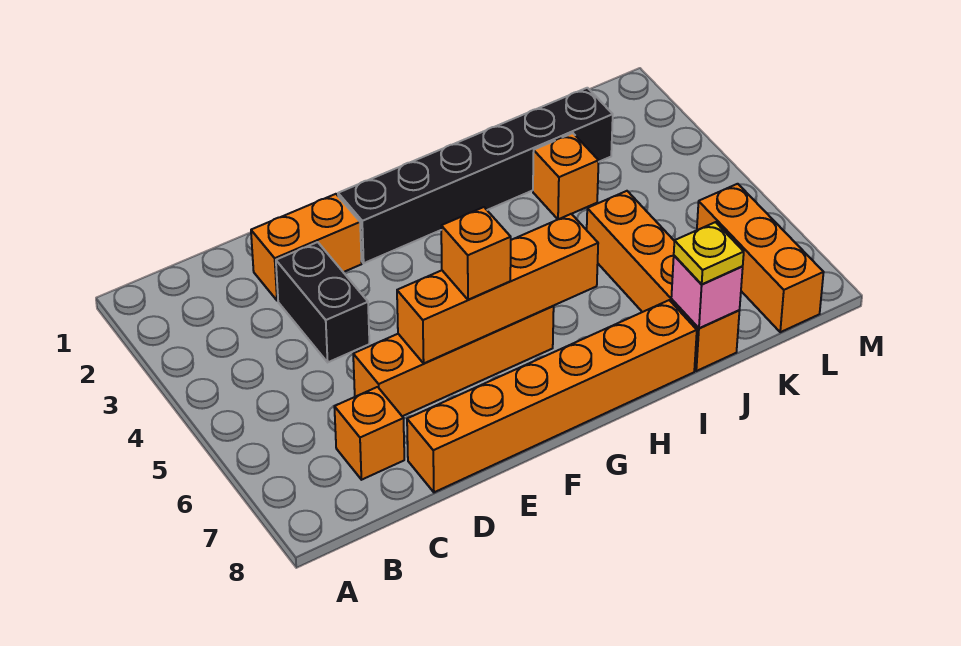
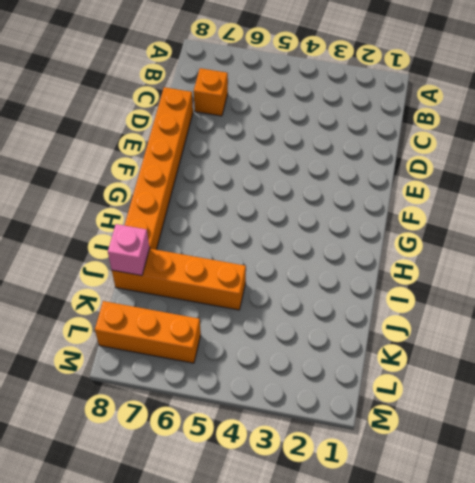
none -> orange brick D2:E2 level 1
none -> black brick D3:D4 level 1
none -> orange brick D6:G6 level 1

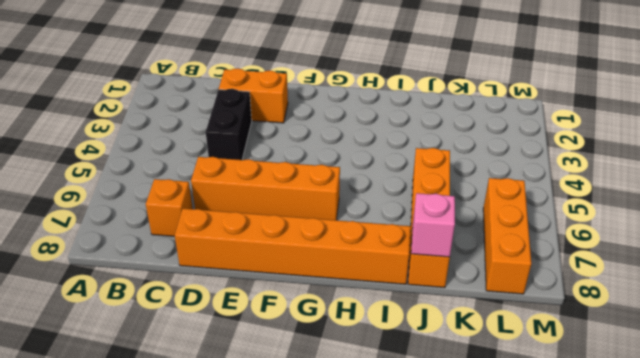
none -> black brick F2:K2 level 1
none -> orange brick J3 level 1
none -> orange brick E6:H6 level 2

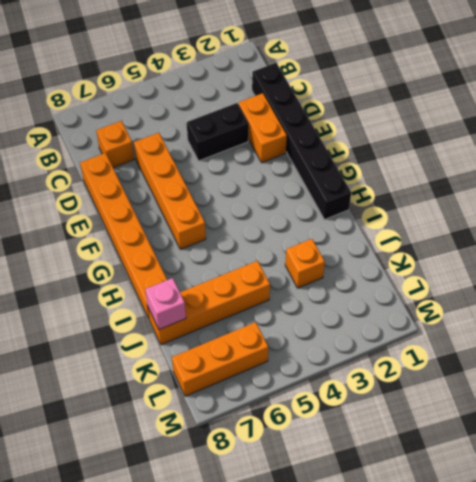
black brick C1:H1 level 1 -> black brick F2:K2 level 1
none -> orange brick E6:H6 level 2
none -> orange brick F6 level 3
none -> yellow plate J8 level 3

